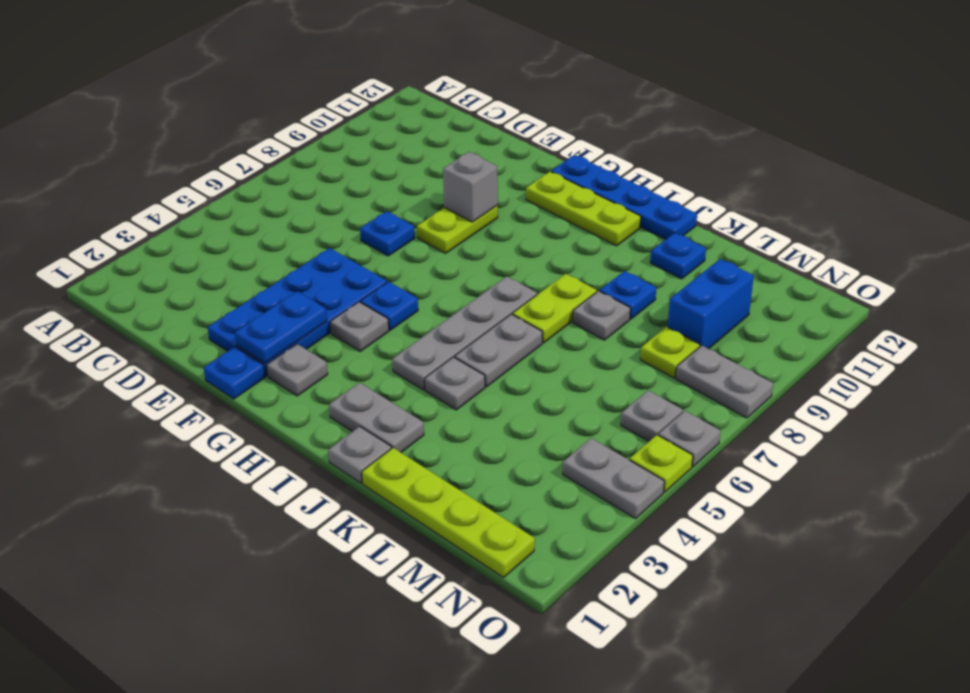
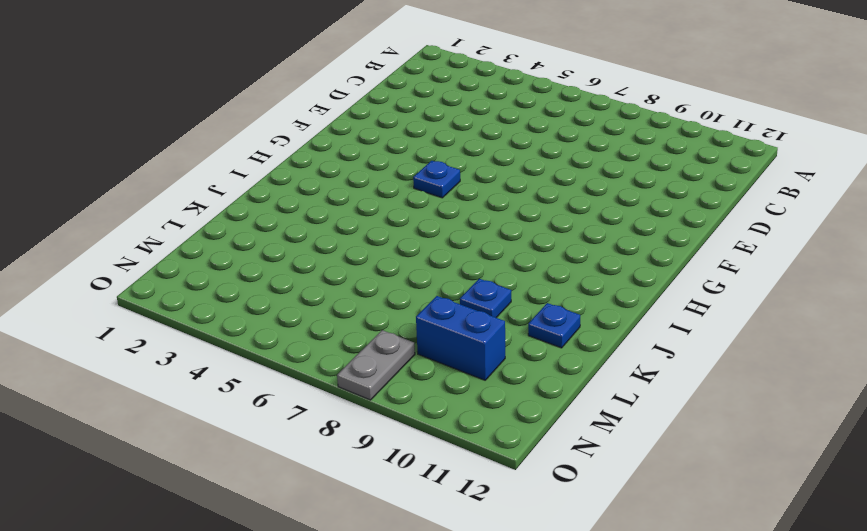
none -> blue plate E2:F5 level 1
none -> blue plate E7 level 1
none -> blue plate F1 level 1

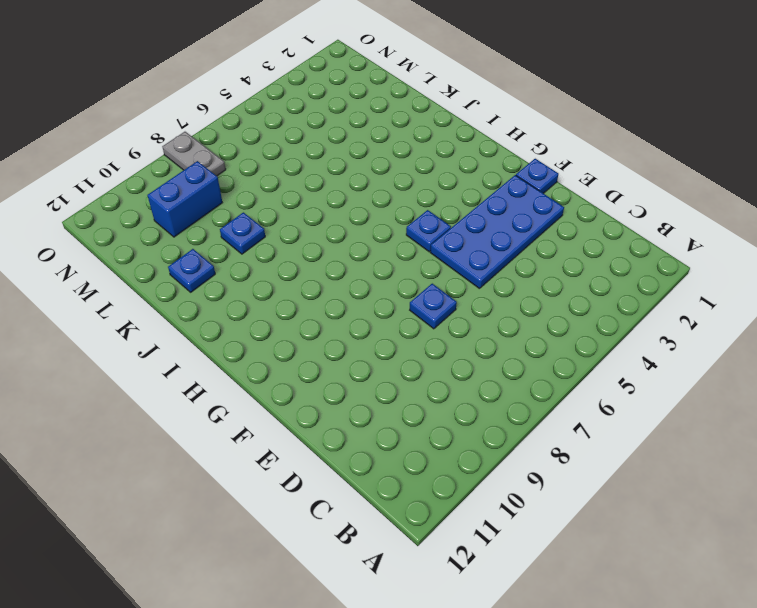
none -> lime plate F8:F9 level 1
none -> grey plate G2 level 1
none -> grey plate G4 level 1

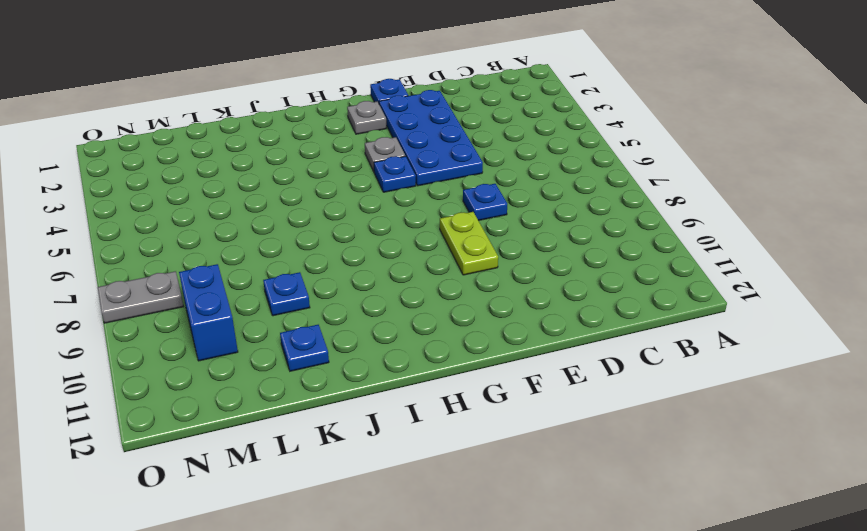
none -> lime plate G11:I11 level 1
none -> blue plate G12:J12 level 1
none -> grey plate I2:J2 level 1

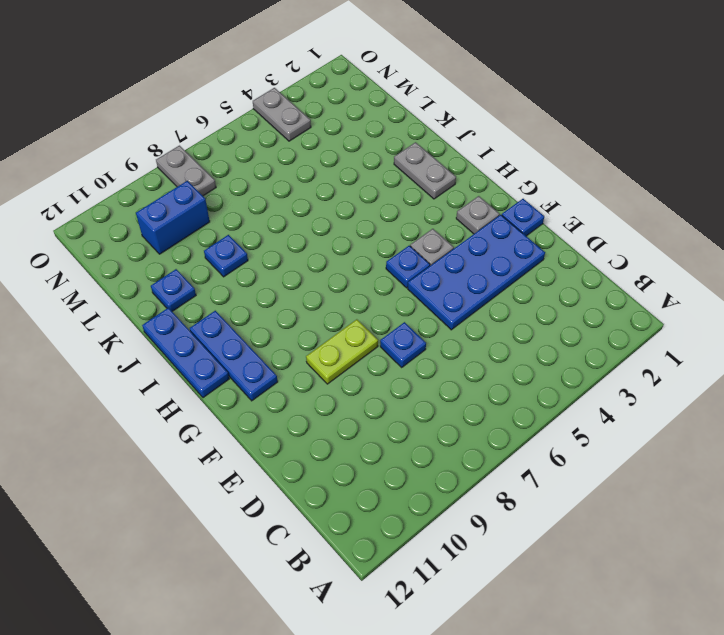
blue plate G11:I11 level 1 -> lime plate G11:I11 level 1
blue plate H12:J12 level 1 -> blue plate G12:J12 level 1
none -> grey plate I4:I7 level 1
none -> grey plate J1 level 1
none -> grey plate J4 level 1

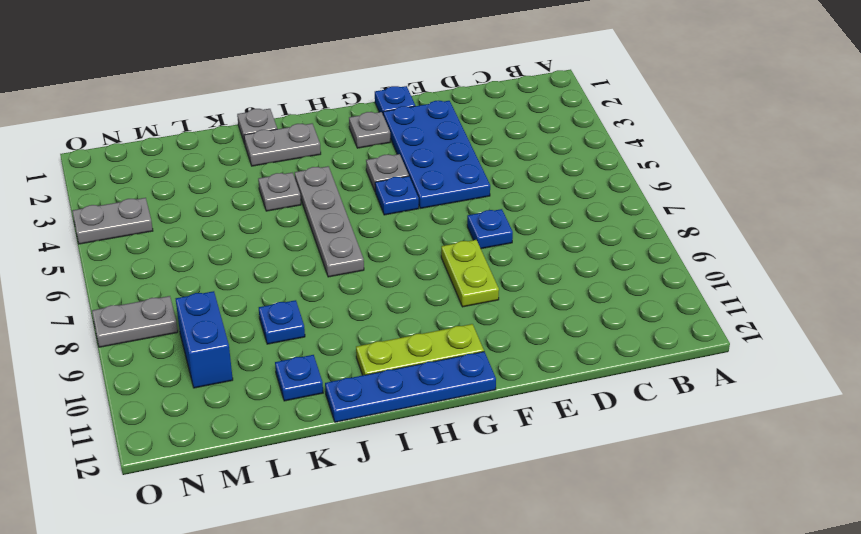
none -> grey plate J5:J6 level 1
none -> lime plate J7:J8 level 1
none -> lime plate K1:N1 level 1

